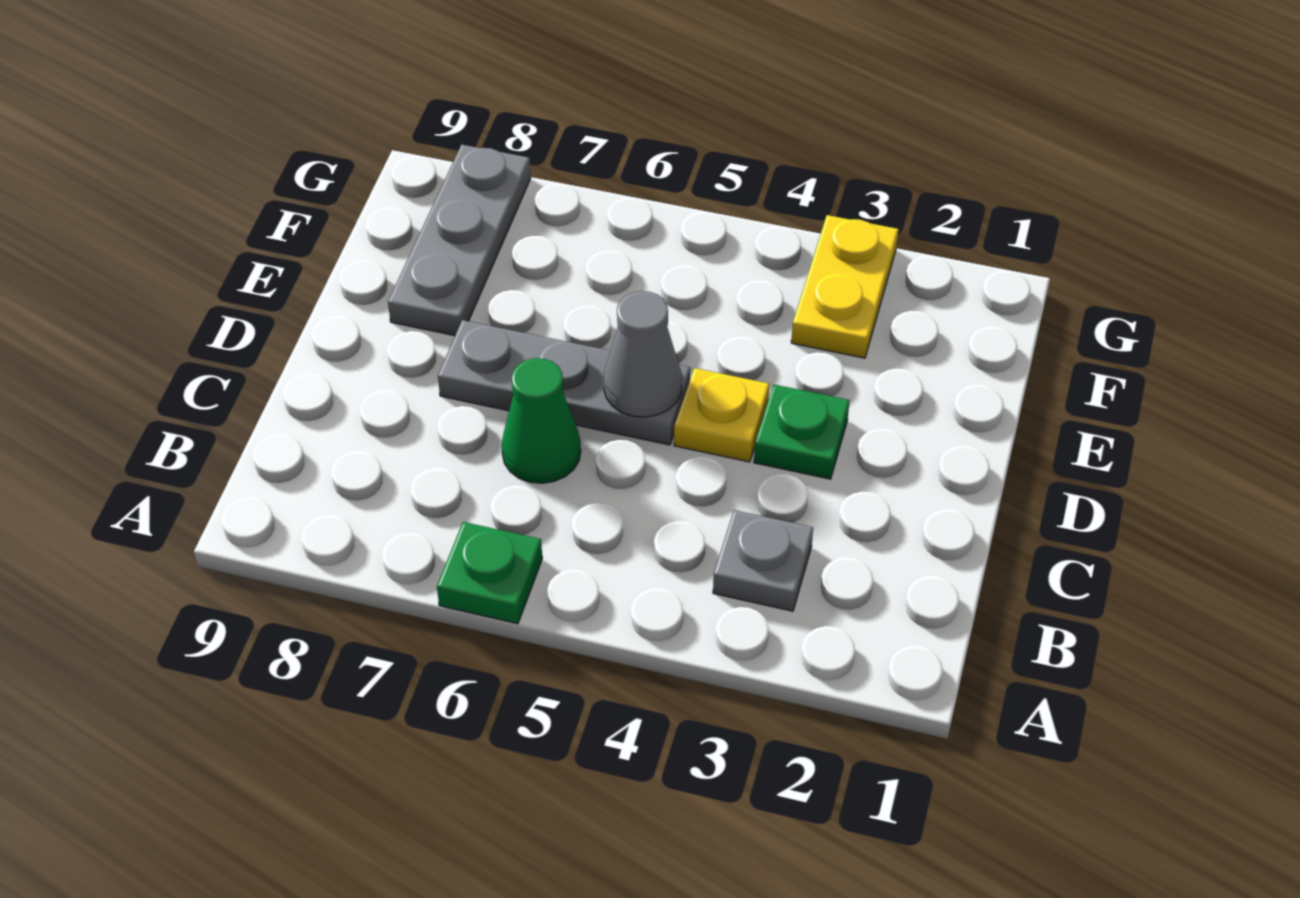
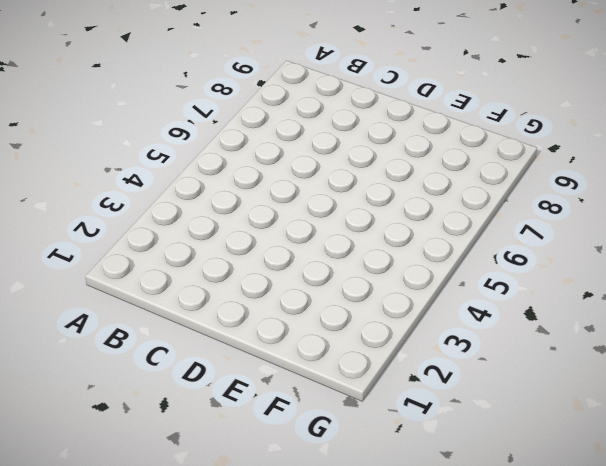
none -> green plate A6 level 1
none -> grey plate B3 level 1

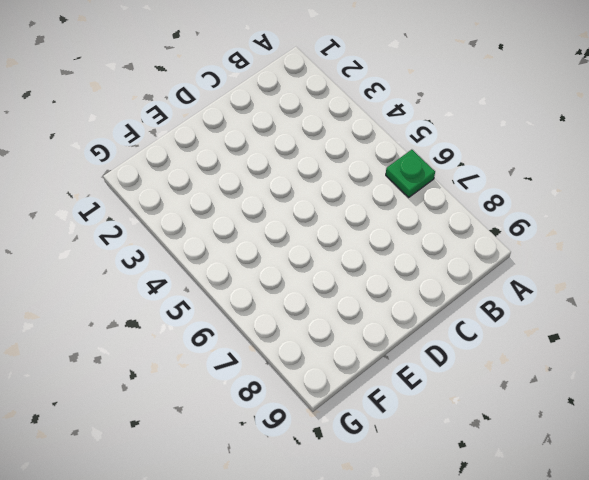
none -> grey plate B3 level 1
none -> green cone C6 level 1

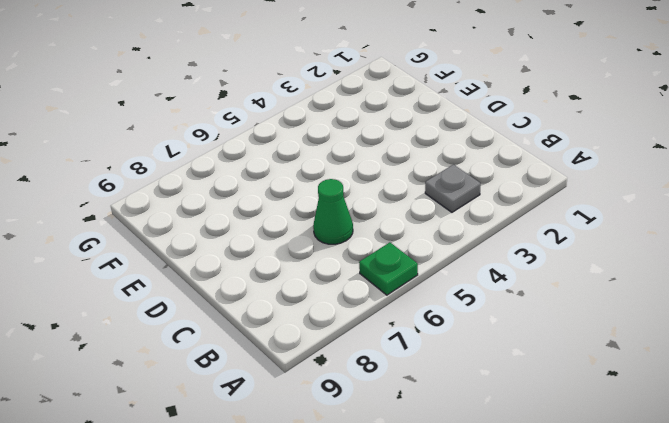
none -> green plate D3 level 1
none -> yellow plate D4 level 1

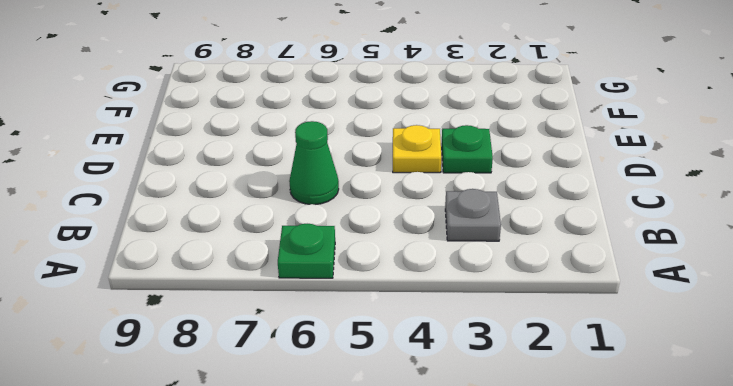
none -> grey plate D5:D7 level 1
none -> grey plate E8:G8 level 1

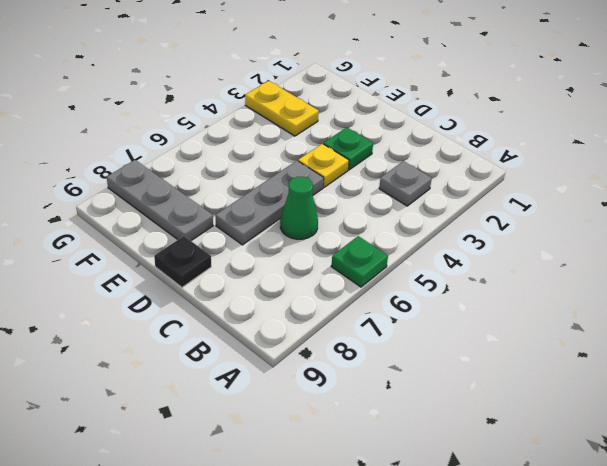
black plate D9 level 1 -> none
none -> grey cone D5 level 2

